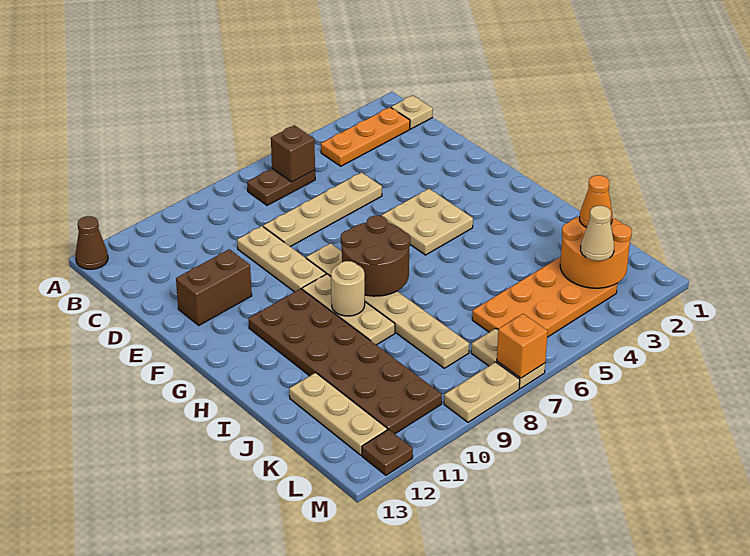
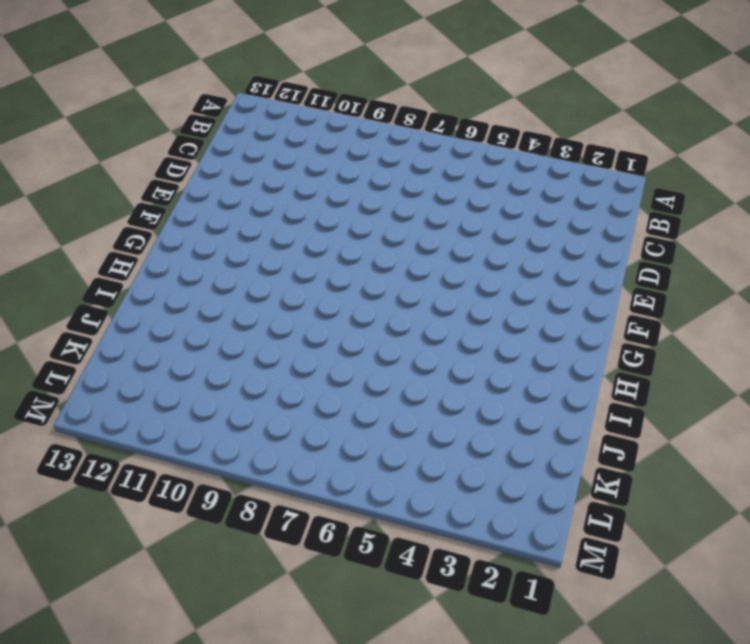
none -> brown cone A13 level 1
none -> tan plate B1 level 1
none -> orange plate B2:B4 level 1

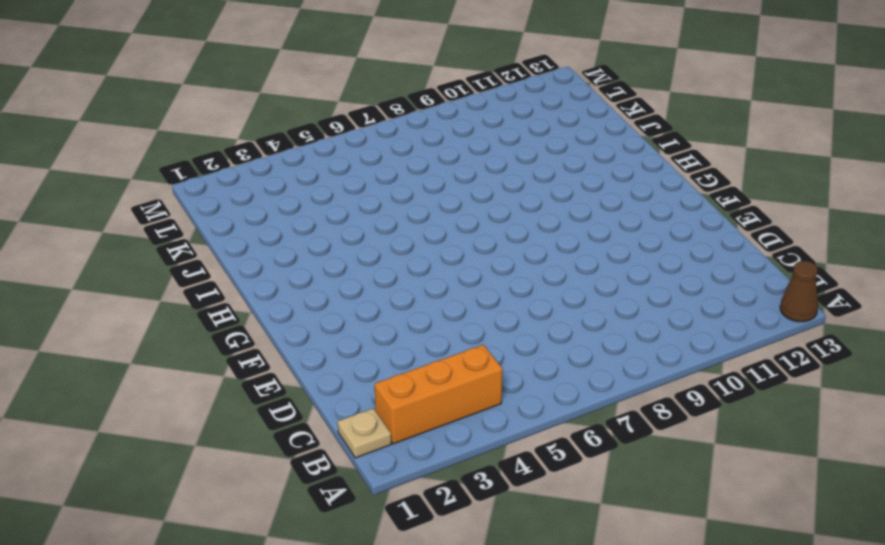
orange brick B2:B4 level 1 -> orange plate B2:B4 level 1
none -> brown plate B6:B7 level 1
none -> tan plate D5:D8 level 1
none -> tan plate D9:F9 level 1

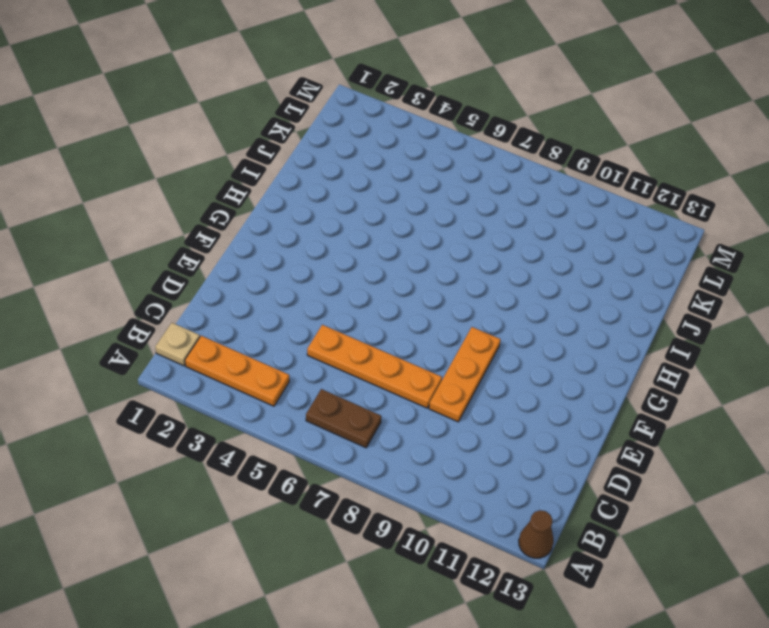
orange plate D5:D8 level 1 -> tan plate D5:D8 level 1
orange plate D9:F9 level 1 -> tan plate D9:F9 level 1
none -> brown brick E11:E12 level 1
none -> tan plate F4:G5 level 1
none -> tan plate F8:K8 level 1

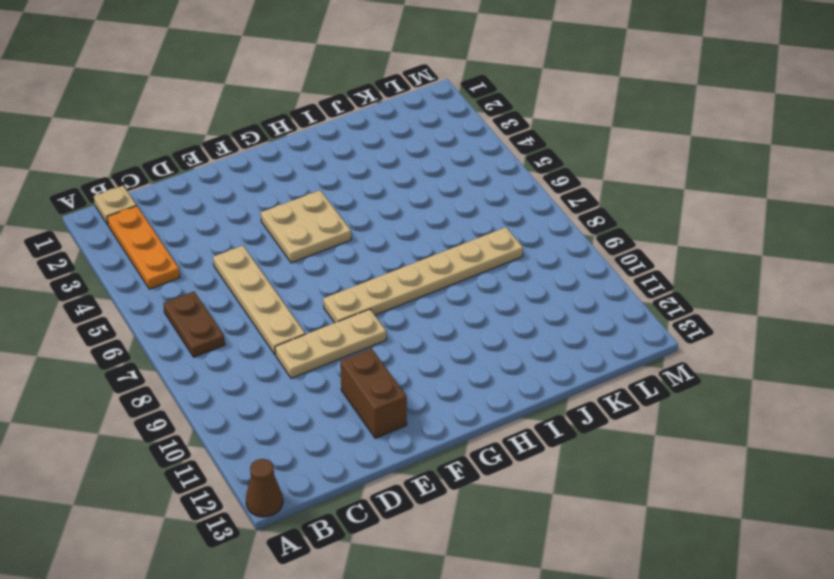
none -> tan plate G9:I9 level 1
none -> brown plate G10:L11 level 1
none -> tan plate J12:L12 level 1

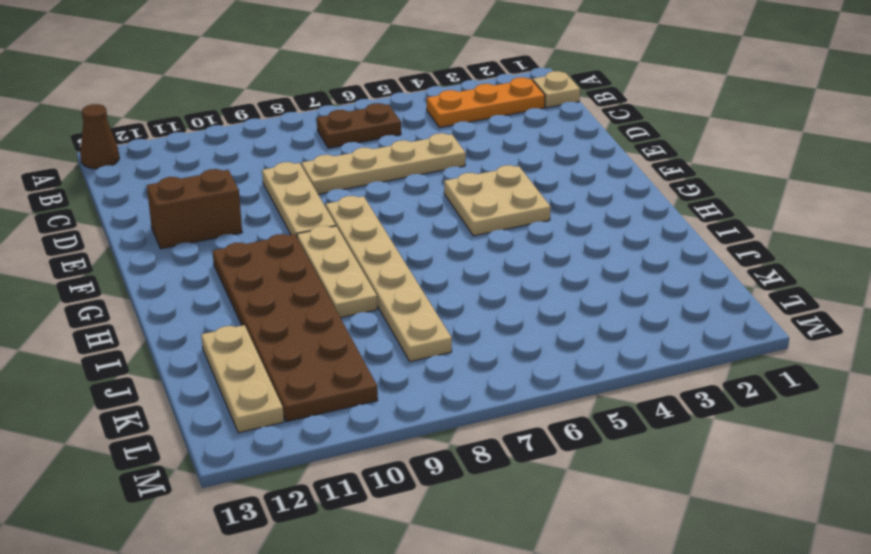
none -> orange plate K3:L6 level 1
none -> tan plate L7:M7 level 1
none -> tan plate M8:M9 level 1

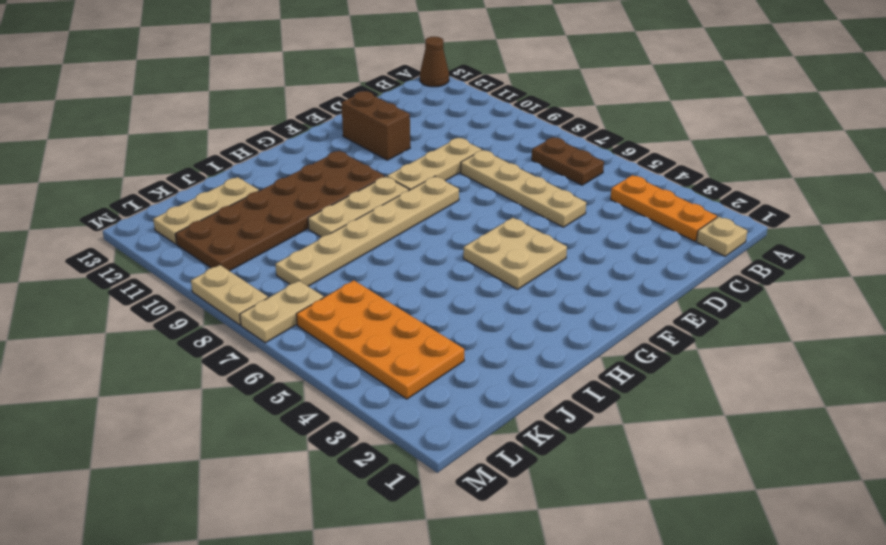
none -> brown plate M12 level 1
none -> brown brick B6 level 2
none -> brown round brick G7:H8 level 2

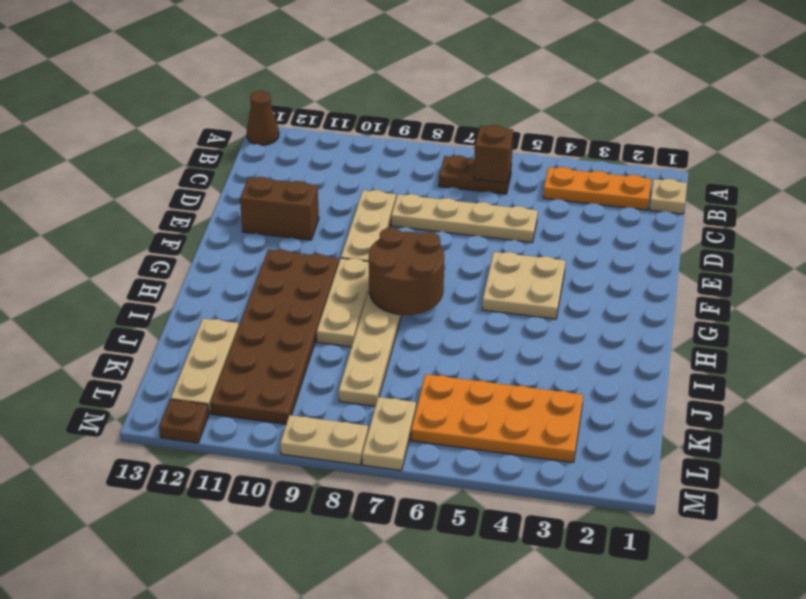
none -> tan round brick H9 level 2
none -> orange round brick K2:L3 level 2
none -> orange brick M7 level 2

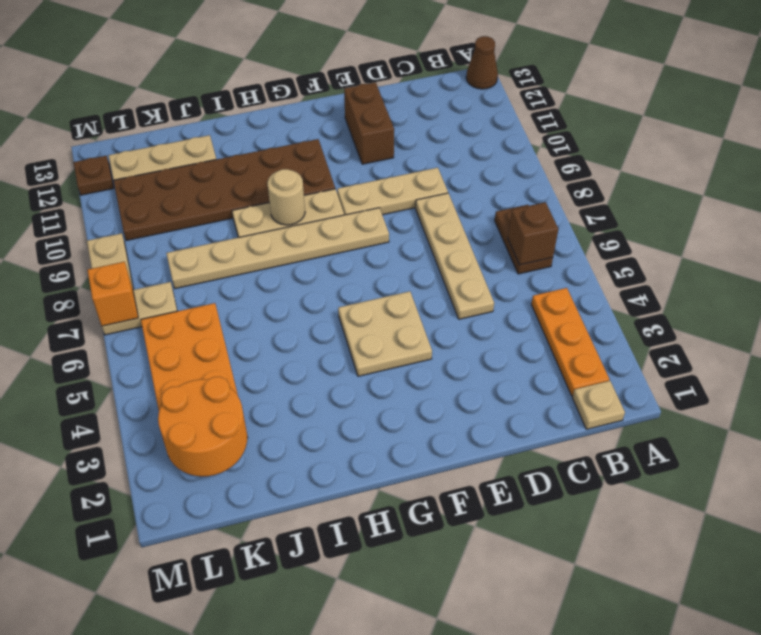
none -> brown round brick G7:H8 level 2
none -> orange cone K2 level 3
none -> tan cone L3 level 3

